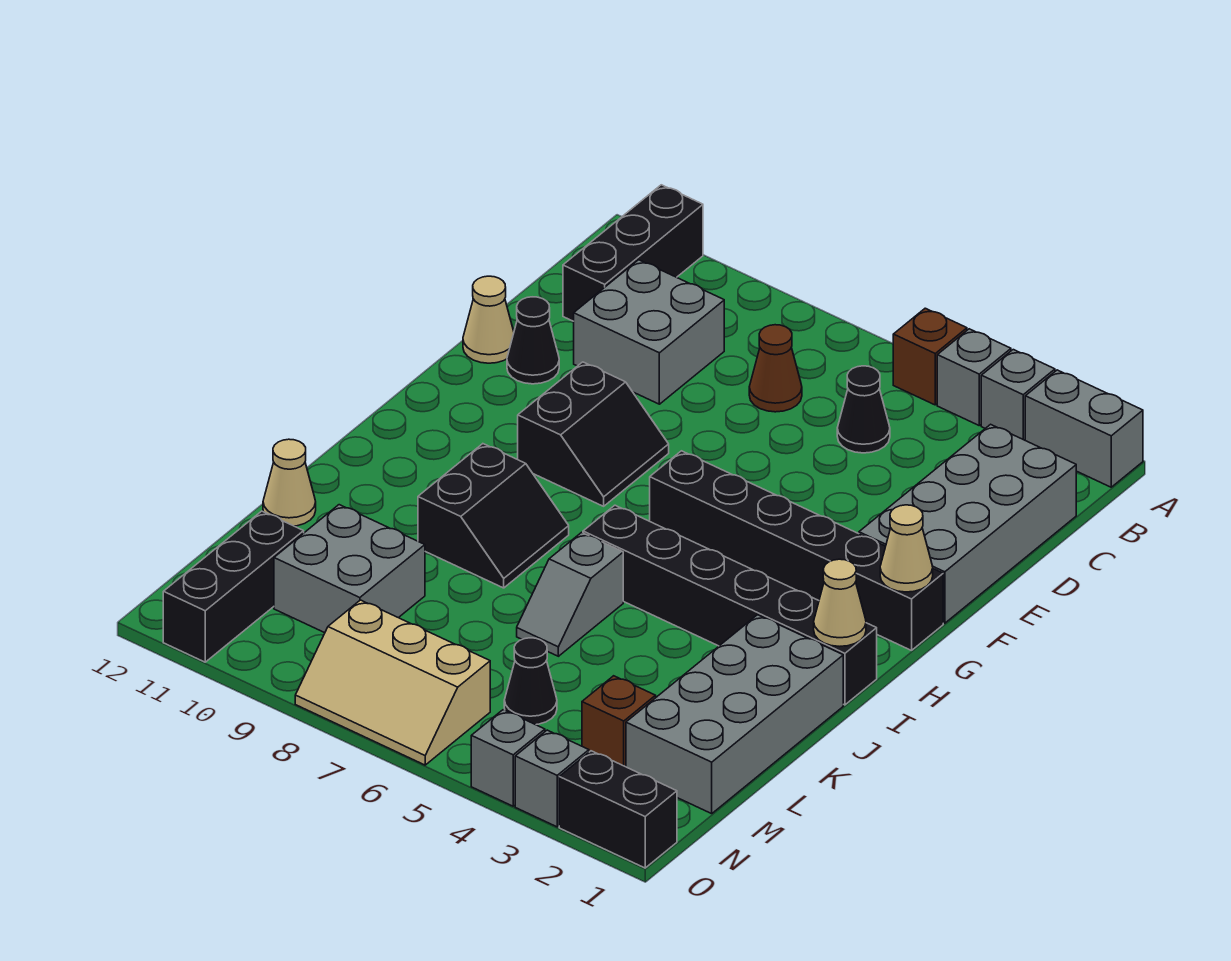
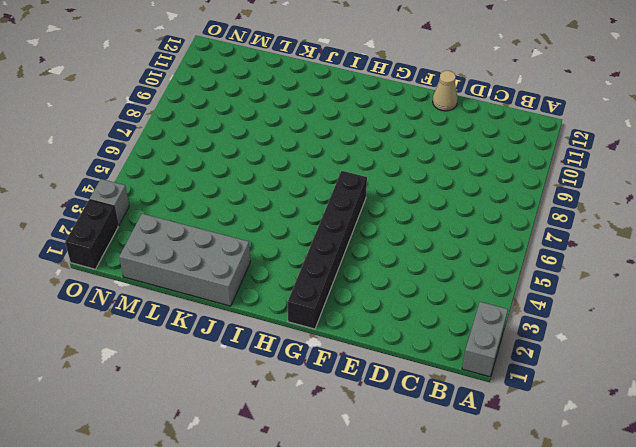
none -> grey brick A3 level 1
none -> grey brick A4 level 1
none -> brown brick A5 level 1

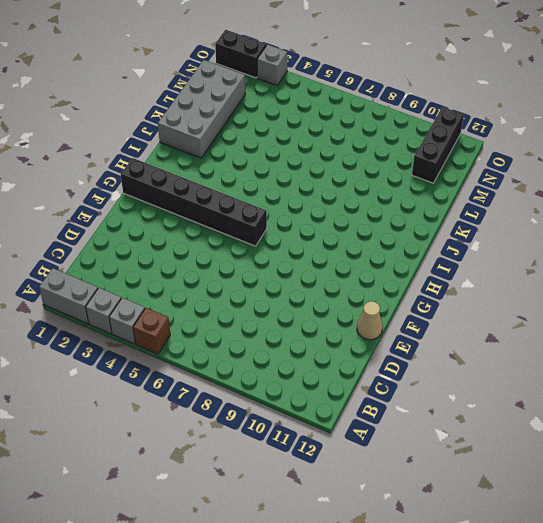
none -> black brick A11:C11 level 1
none -> grey brick C1:F2 level 1
none -> black cone C5 level 1

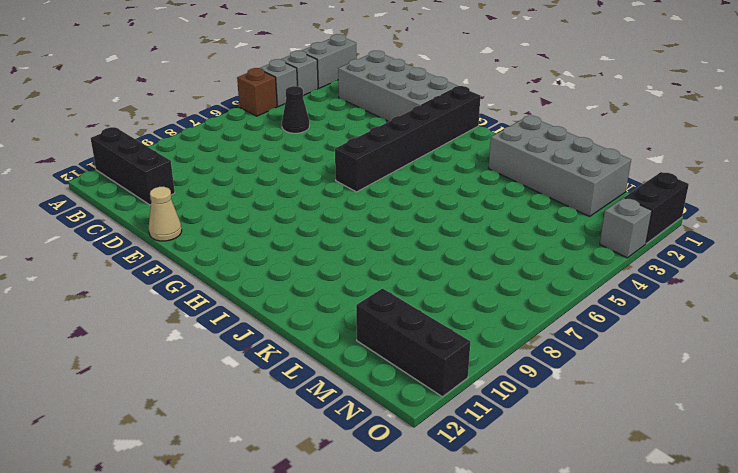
none -> brown cone C7 level 1
none -> grey brick C9:D10 level 1
none -> black cone E11 level 1

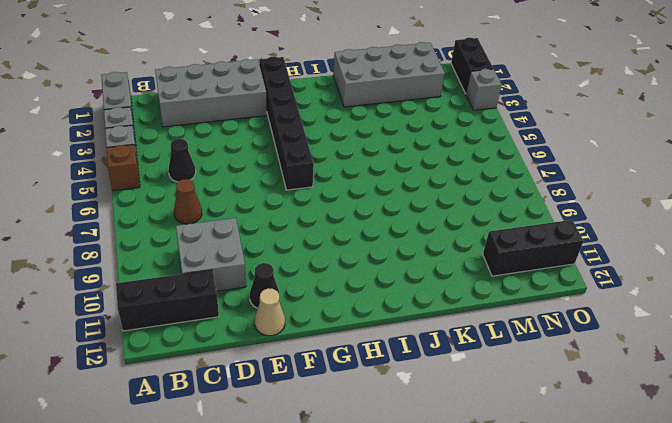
none -> black slope F8:G9 level 1 top 9
none -> black brick I1:I6 level 1
none -> black slope I8:J9 level 1 top 9

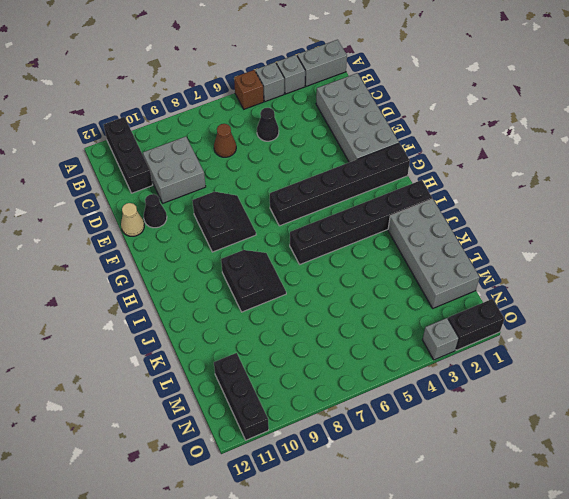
none -> grey slope J6:K6 level 1 top J
none -> tan cone K12 level 1
none -> grey brick L9:M10 level 1

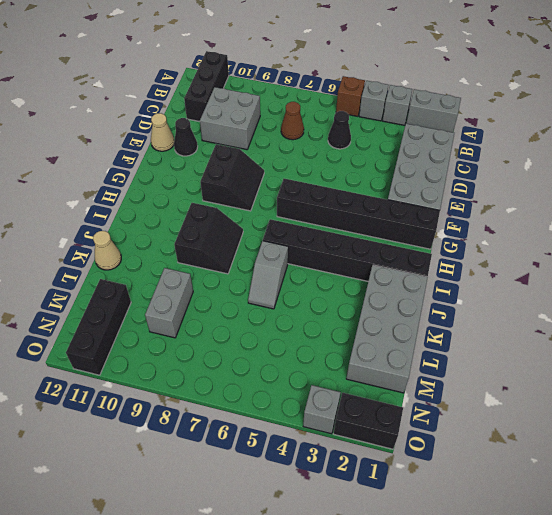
grey brick L9:M9 level 1 -> grey brick L9:M10 level 1
none -> brown brick M3 level 1
none -> black cone M5 level 1
none -> tan slope N6:O8 level 1 top N

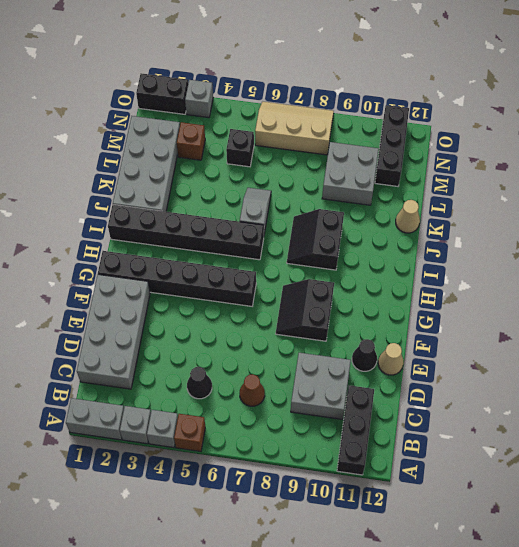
black brick M5 level 1 -> black cone M5 level 1
none -> grey brick O4 level 1
none -> tan cone G1 level 2
none -> tan cone I1 level 2

